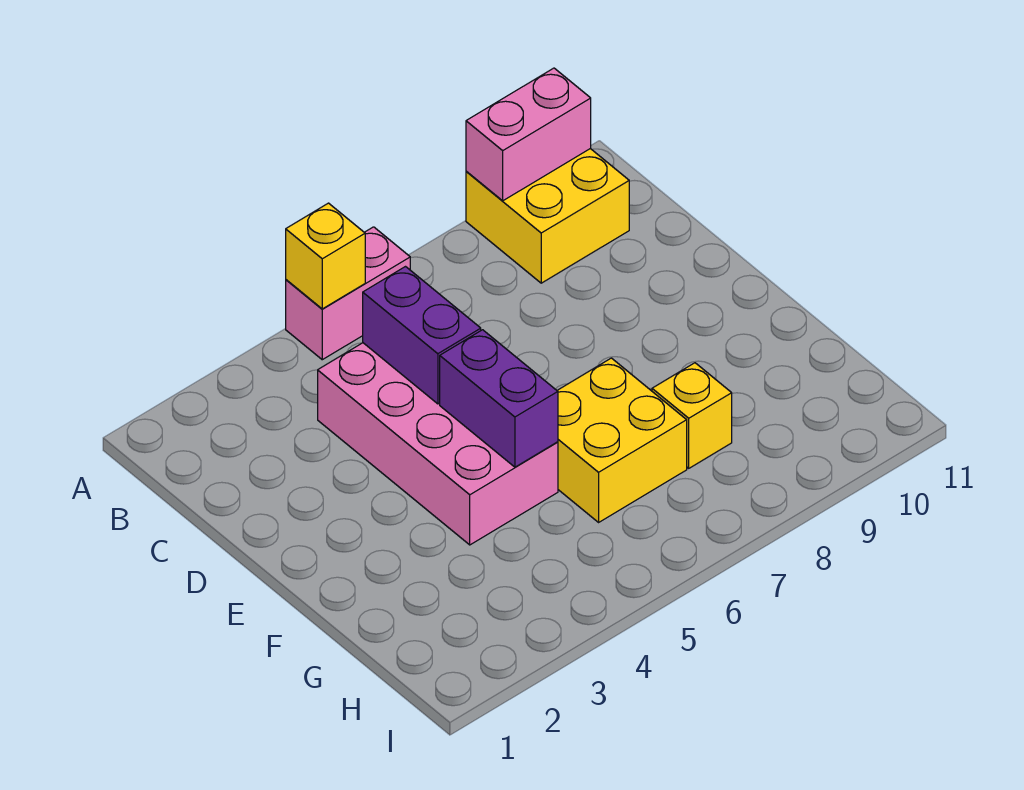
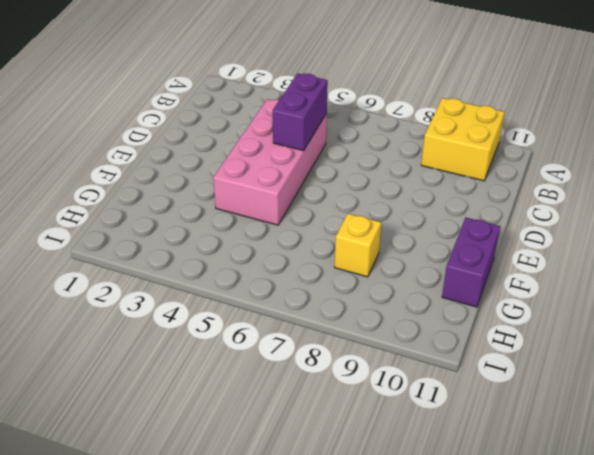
purple brick F11:G11 level 1 -> purple brick E5:F5 level 2
none -> pink brick A5:A6 level 1
none -> yellow brick F6:G7 level 1

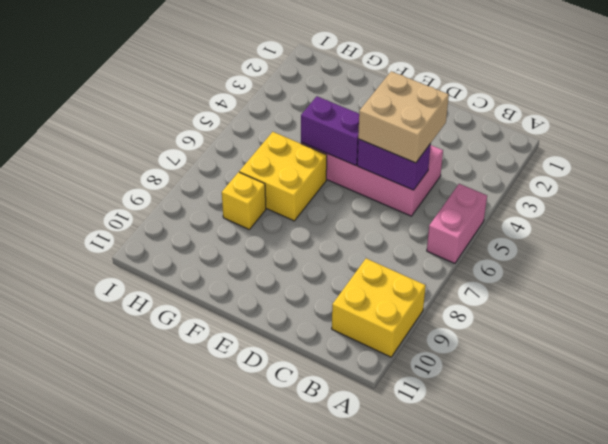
tan brick C4:D5 level 3 -> none
none -> yellow brick A5 level 2
none -> pink brick A9:A10 level 2

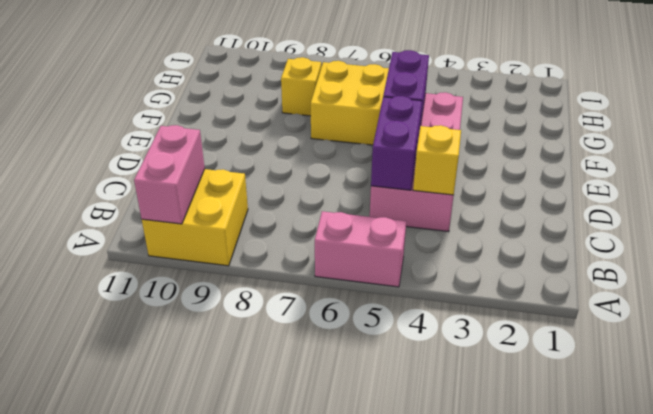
pink brick A10:B10 level 2 -> pink brick A9:A10 level 2
yellow brick C4 level 2 -> yellow brick A5 level 2

